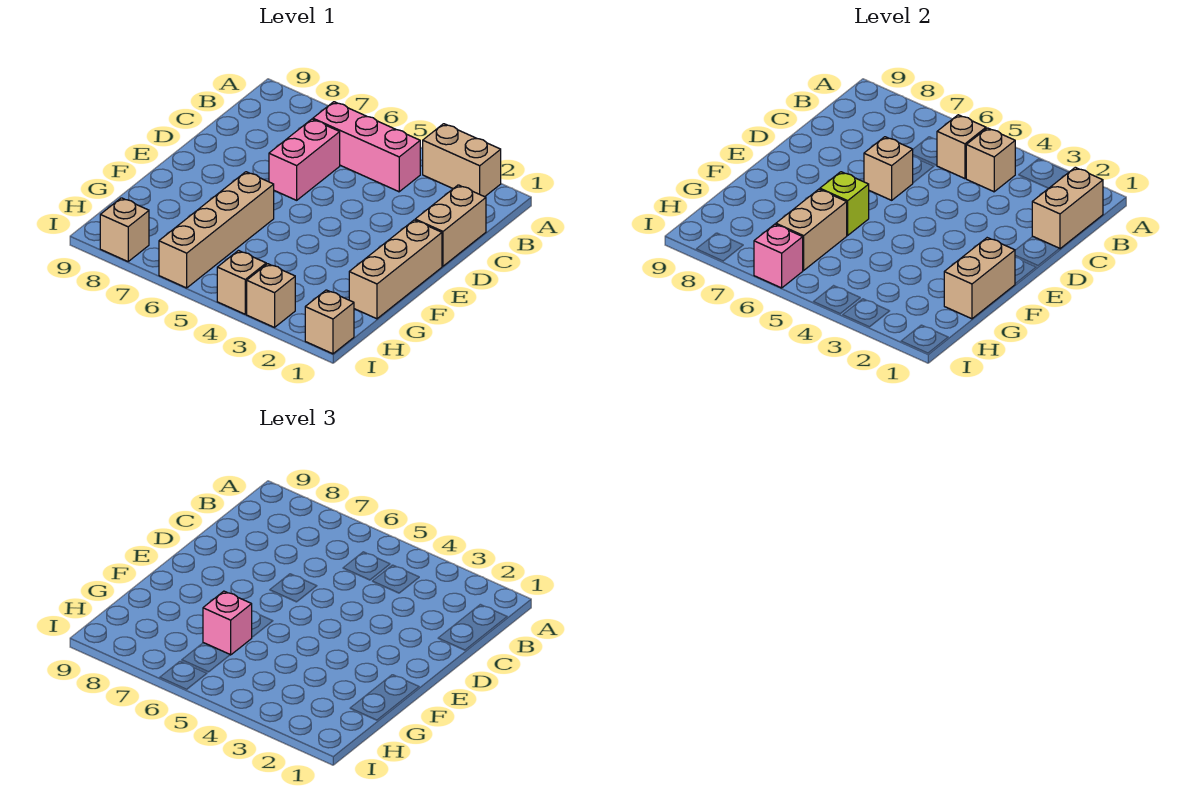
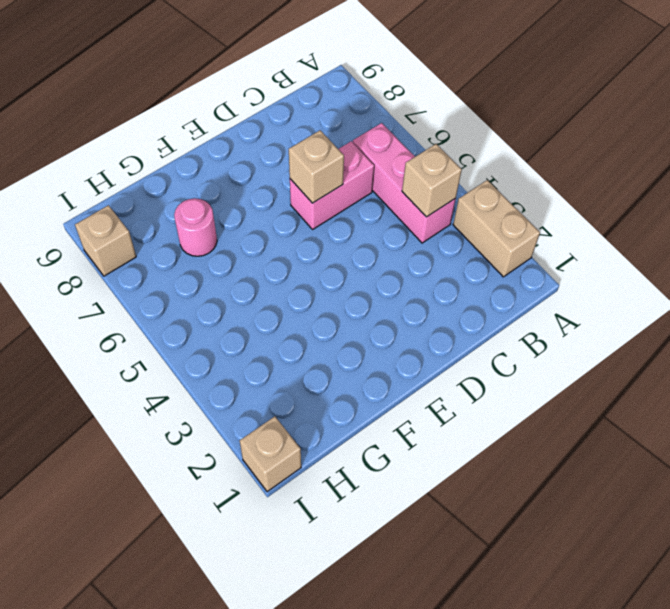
pink round brick G7 level 1 -> none
none -> tan brick C1:D1 level 1
none -> tan brick E1:G1 level 1
none -> tan brick F6:I6 level 1

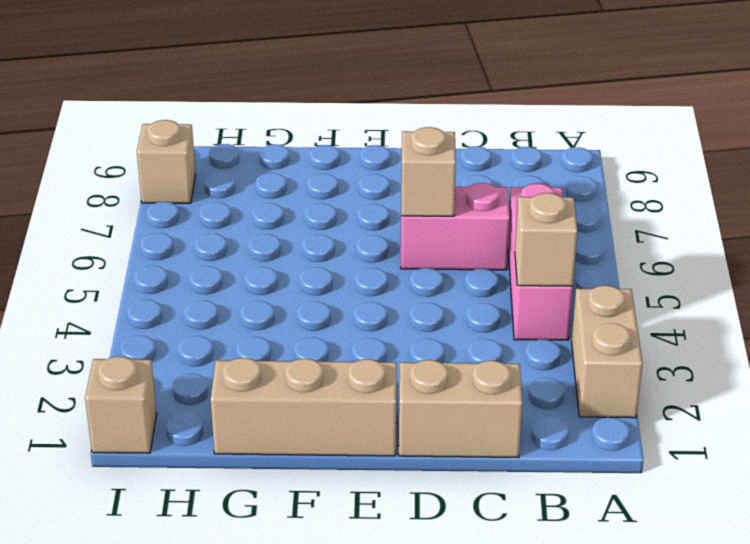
none -> tan brick F6:I6 level 1
none -> tan brick I3 level 1
none -> tan brick I4 level 1

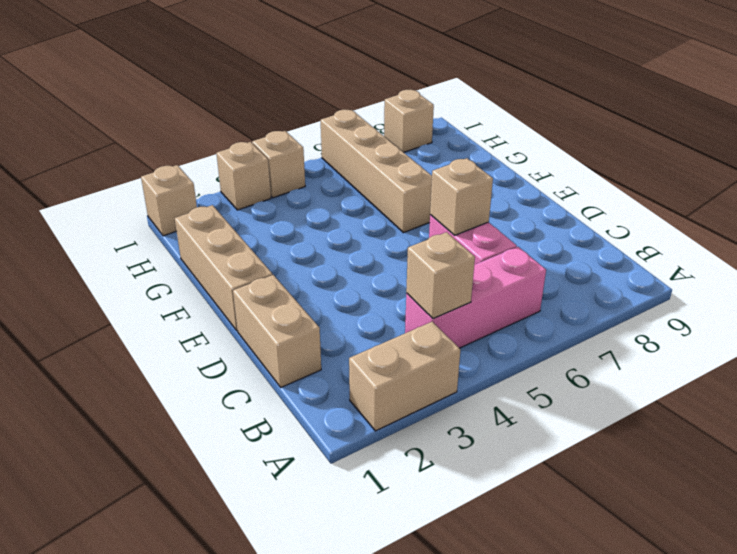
none -> tan brick B1:C1 level 2
none -> tan brick B5 level 2
none -> tan brick F1:G1 level 2

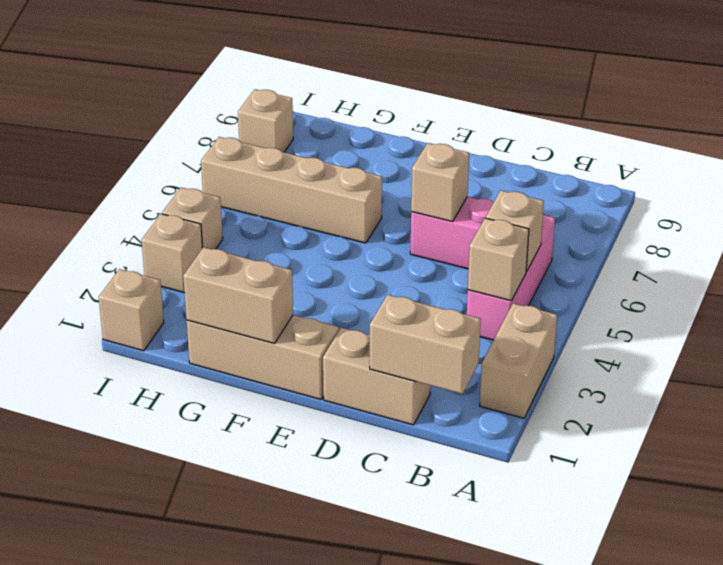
none -> lime brick F6 level 2
none -> tan brick G6:H6 level 2
none -> pink brick I6 level 2

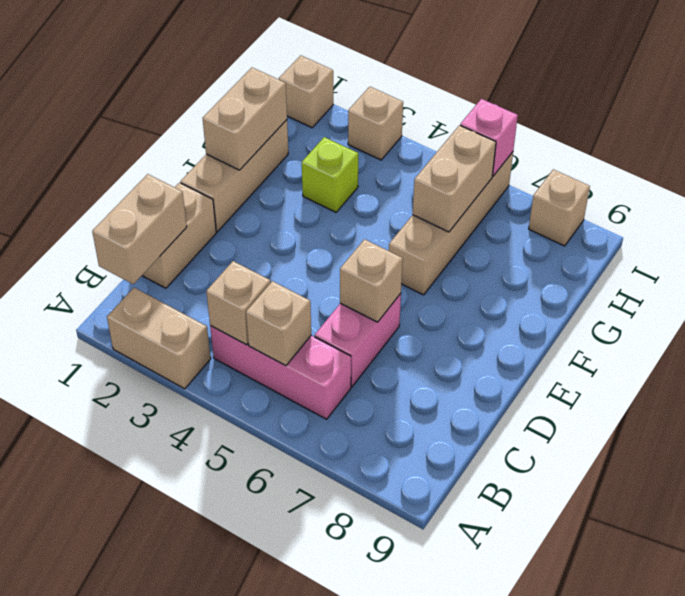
lime brick G3 level 1 -> lime brick F6 level 2
none -> tan brick I4 level 1
none -> pink brick G6 level 3

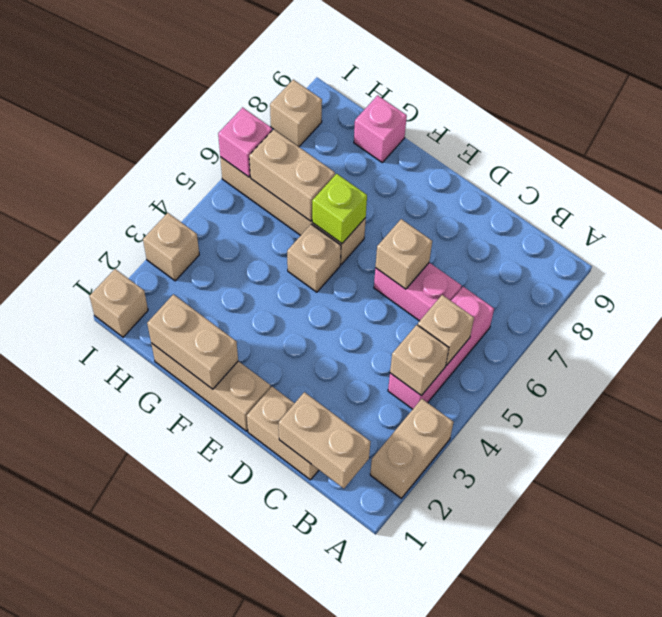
tan brick F5 level 1 -> tan brick I4 level 1
pink brick G9 level 1 -> pink brick G6 level 3

